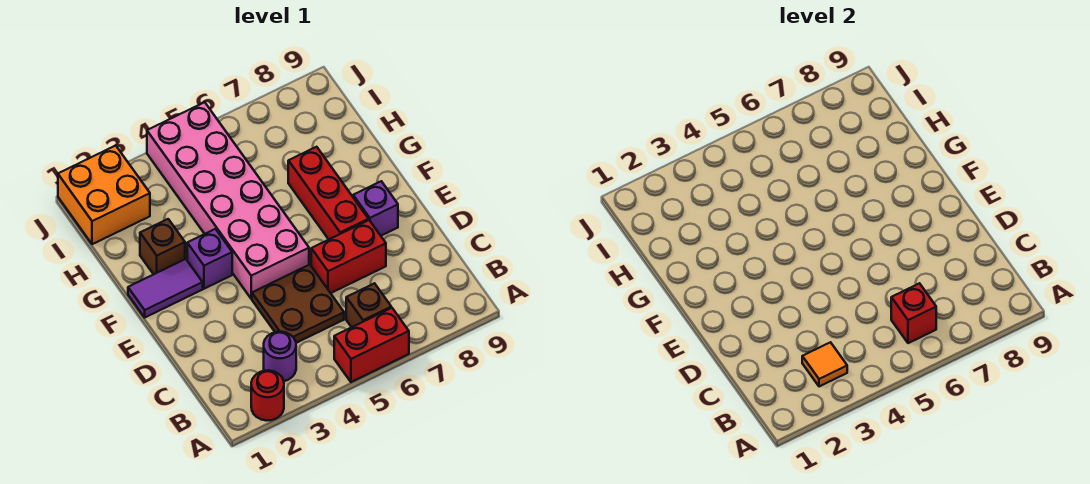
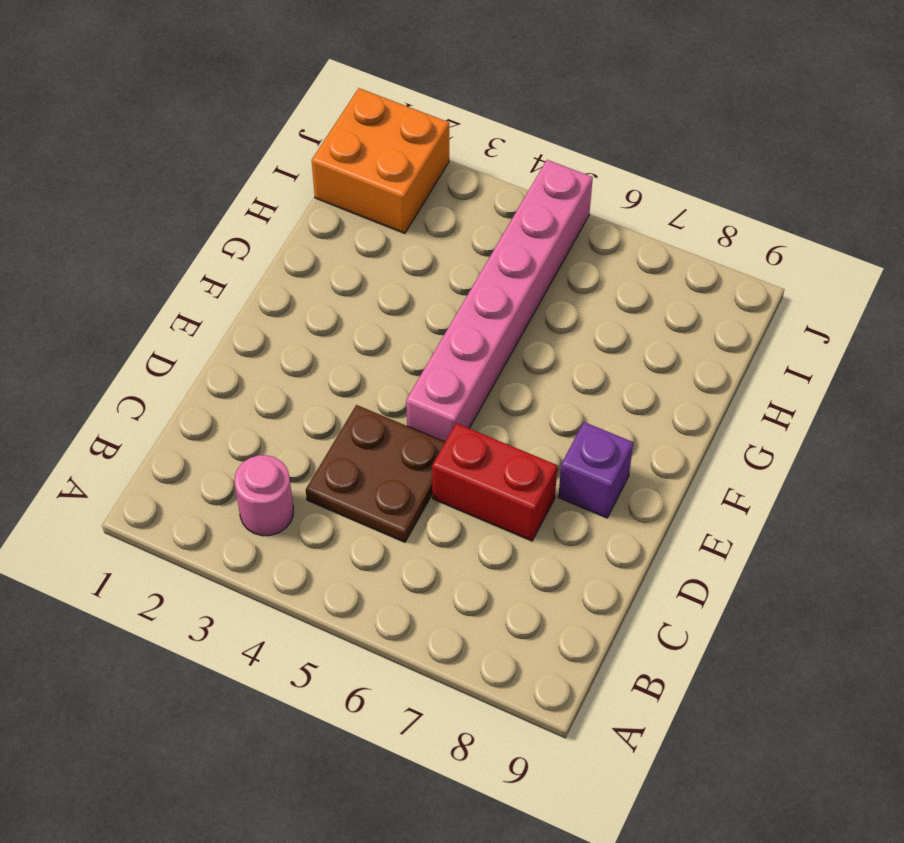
pink round brick B3 level 1 -> purple round brick B3 level 1
pink brick E5:J5 level 1 -> pink brick E4:J5 level 1
none -> red round brick A2 level 1
none -> red brick A5:A6 level 1
none -> brown brick B6 level 1

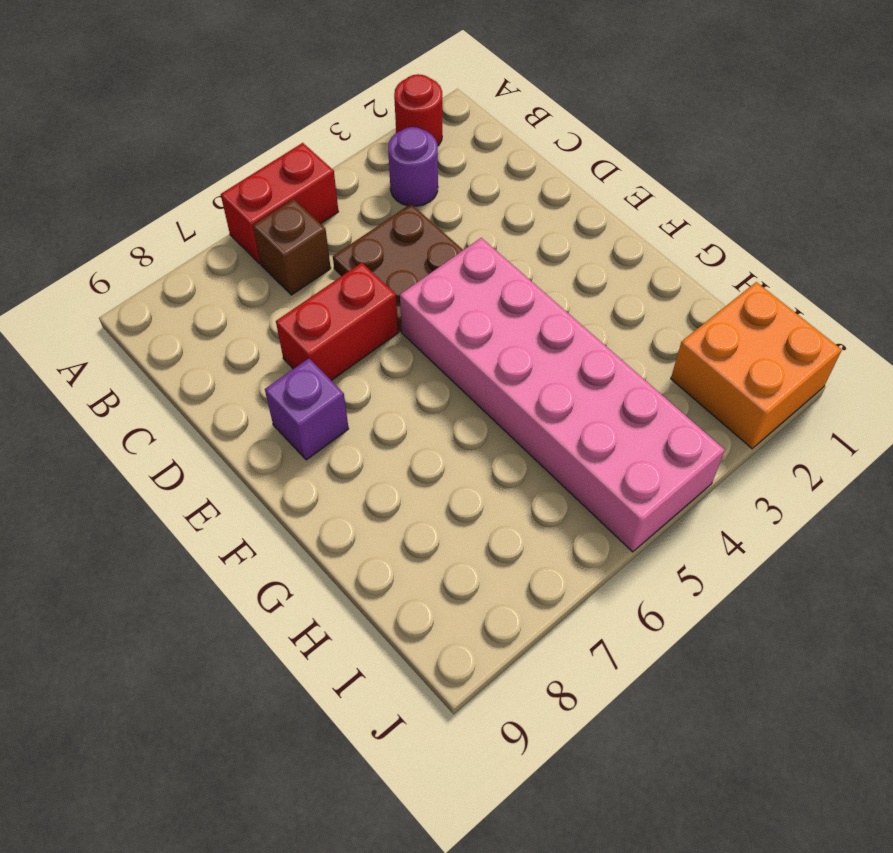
none -> red brick E7:G7 level 1
none -> purple tile F1:F2 level 1
none -> purple brick F3 level 1

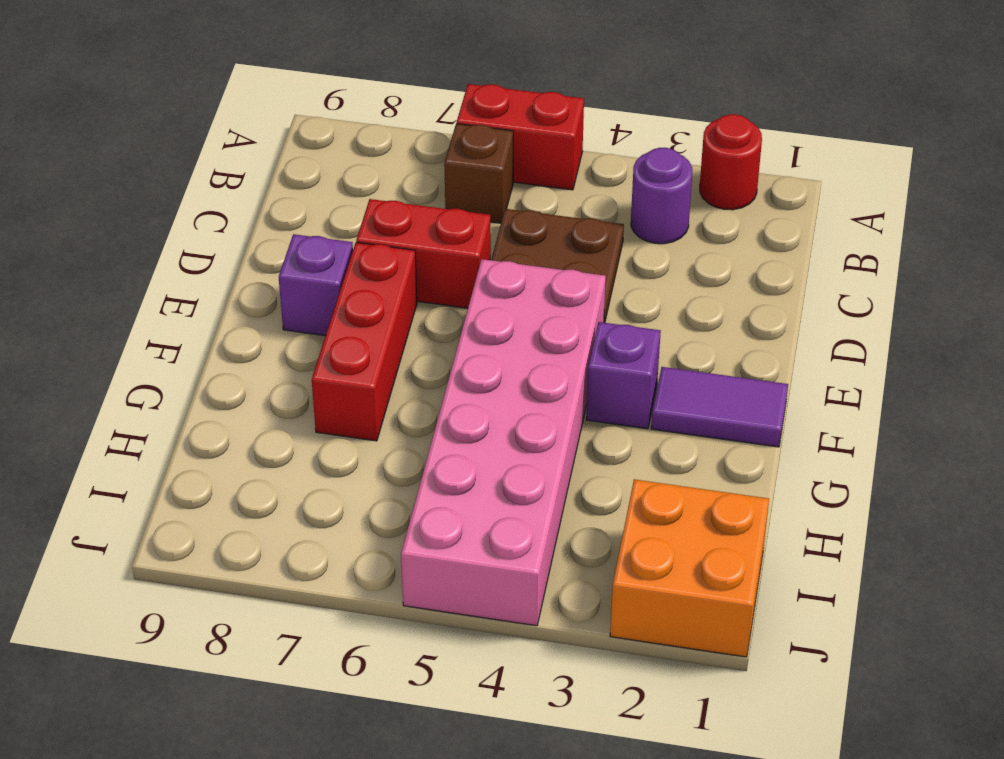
none -> brown brick G2 level 1
none -> orange tile B3 level 2
none -> red brick B6 level 2

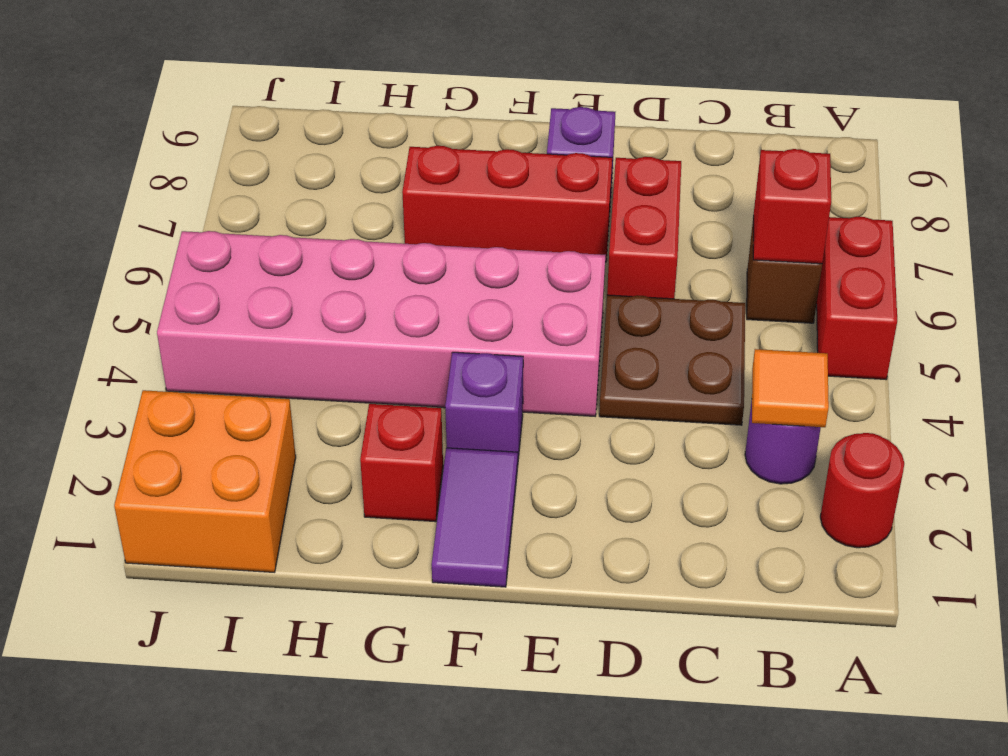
red brick G2 level 1 -> brown brick G2 level 1

